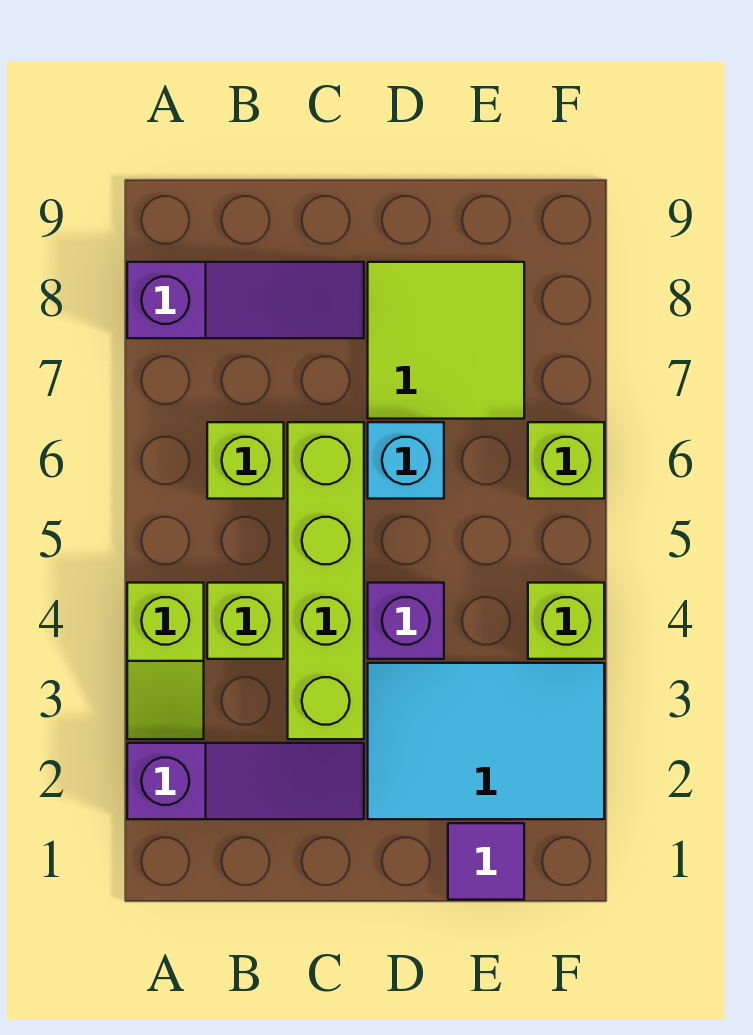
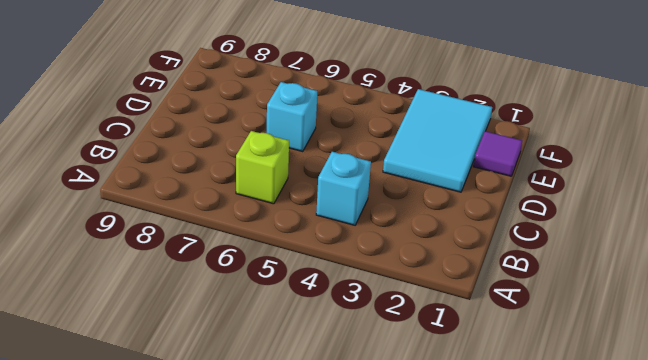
cyan brick B4 level 1 -> lime brick B4 level 1
none -> purple slope A2:C2 level 1 top A
none -> lime slope A3:A4 level 1 top 4
none -> purple slope A8:C8 level 1 top A

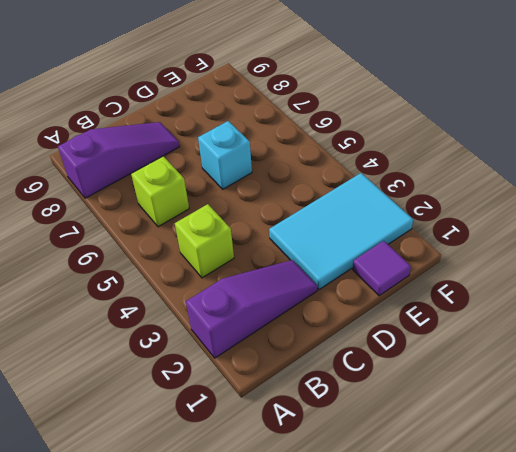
none -> lime slope A3:A4 level 1 top 4
none -> lime brick C3:C6 level 1
none -> purple brick D4 level 1

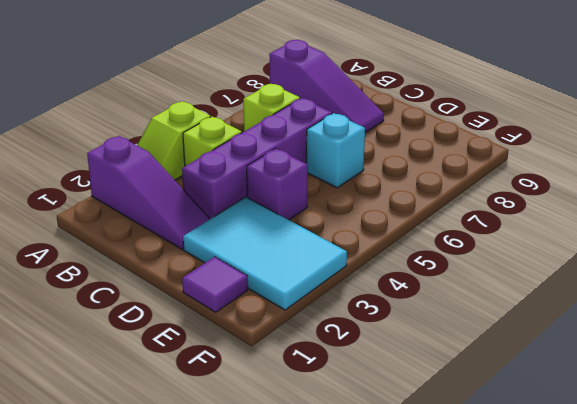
purple brick C3:C6 level 1 -> lime brick C3:C6 level 1
none -> lime tile D7:E8 level 1
none -> lime brick F4 level 1
none -> lime brick F6 level 1

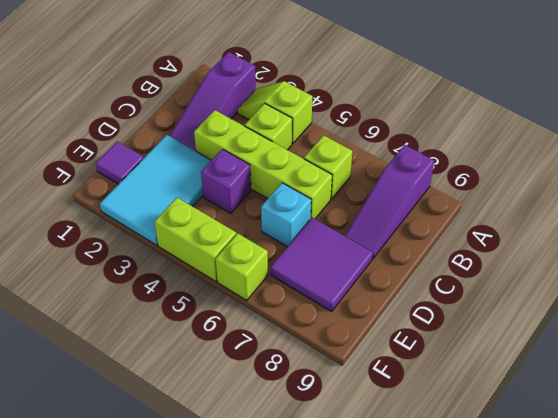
purple tile D7:E8 level 1 -> lime tile D7:E8 level 1
lime brick F4:F5 level 1 -> lime brick F4 level 1

